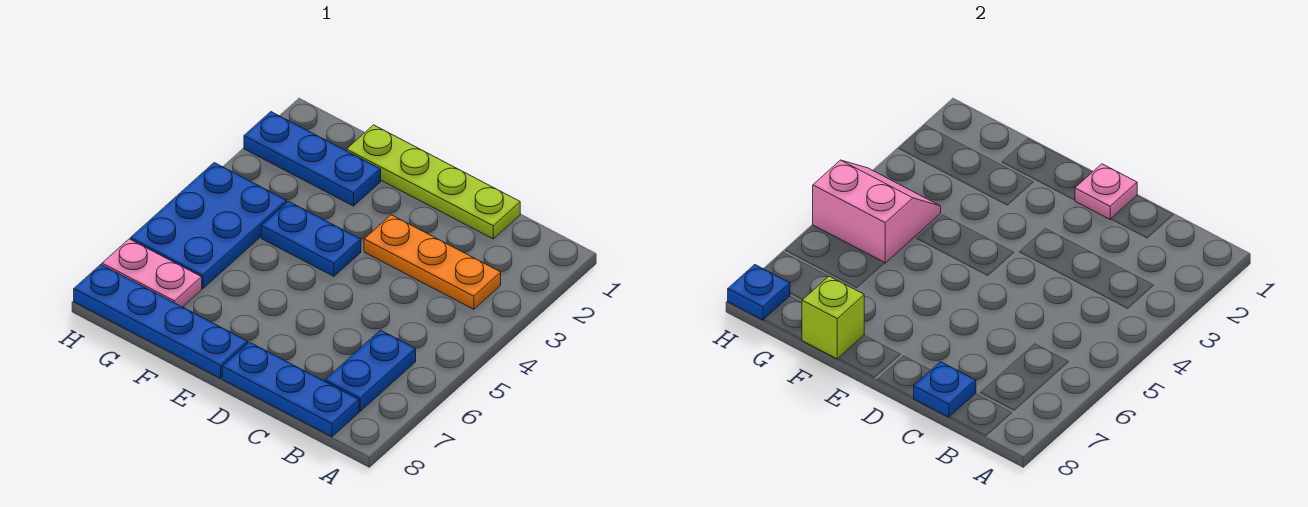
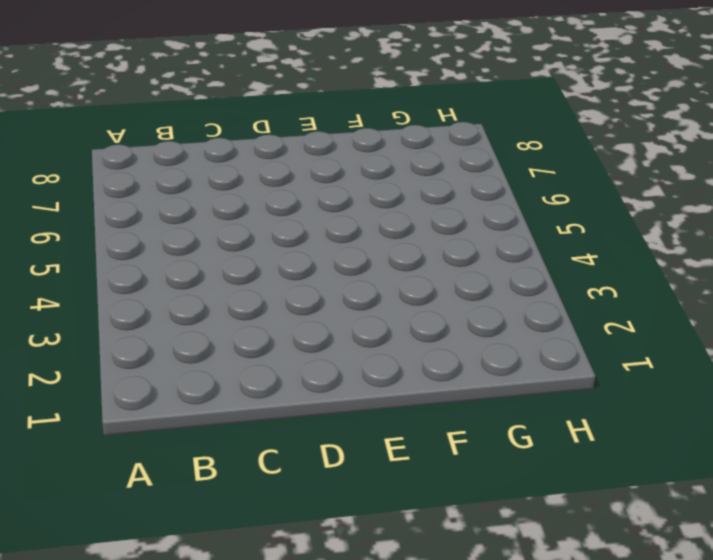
none -> orange plate B3:D3 level 1
none -> blue plate B6:B7 level 1
none -> blue plate B8:D8 level 1

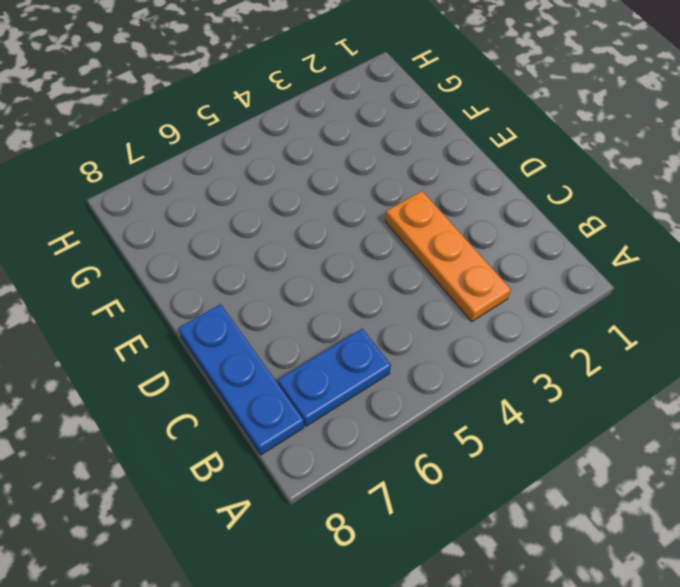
none -> lime plate C1:F1 level 1
none -> blue plate E4:F4 level 1
none -> blue plate E8:H8 level 1

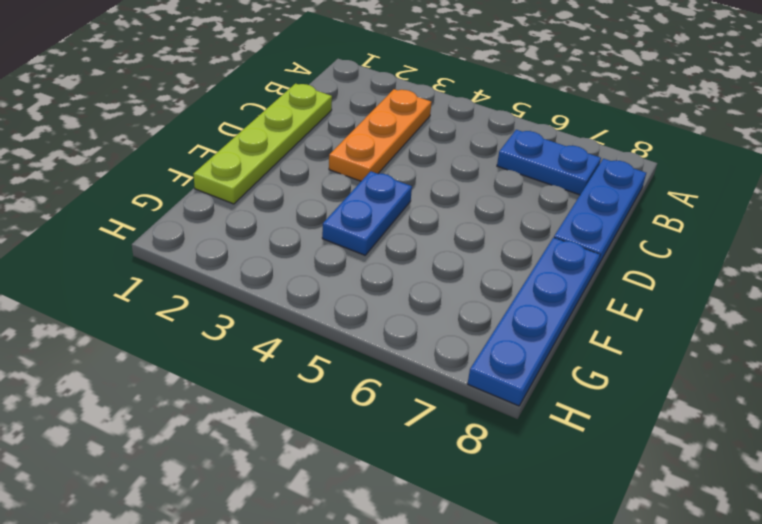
none -> blue plate F2:H2 level 1
none -> blue plate G4:H6 level 1
none -> pink plate G7:H7 level 1

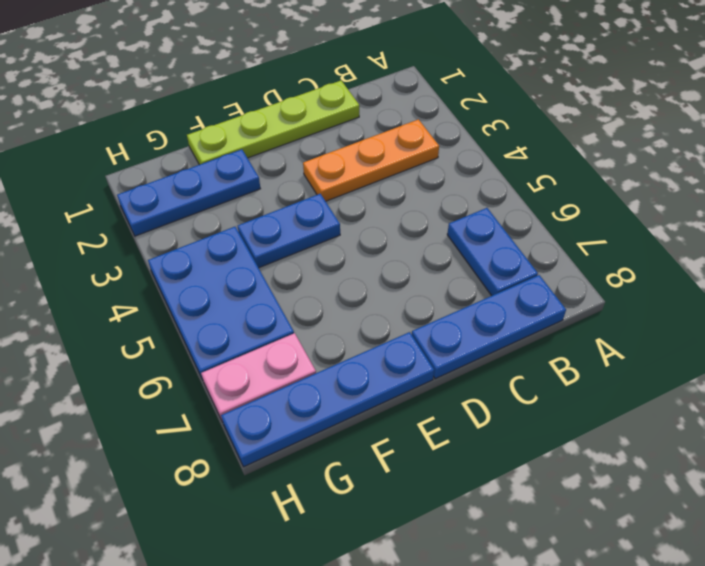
none -> blue plate C8 level 2
none -> pink plate D1 level 2
none -> lime brick F8 level 2

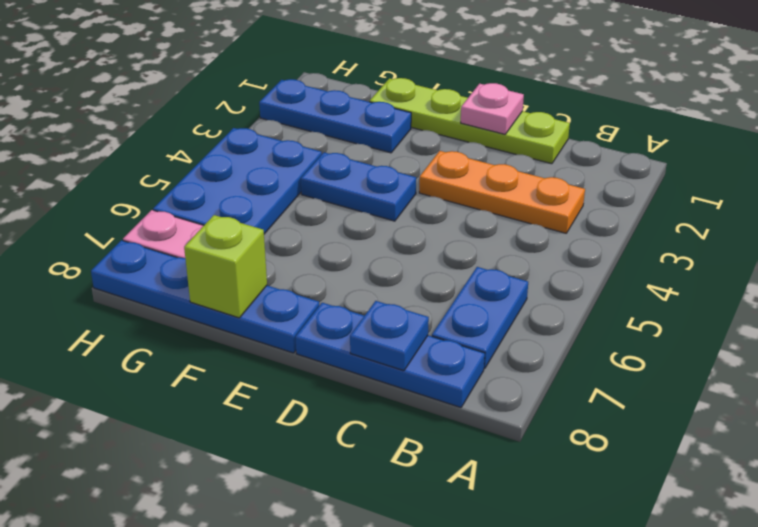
none -> pink slope G4:H5 level 2 top 5
none -> blue plate H8 level 2

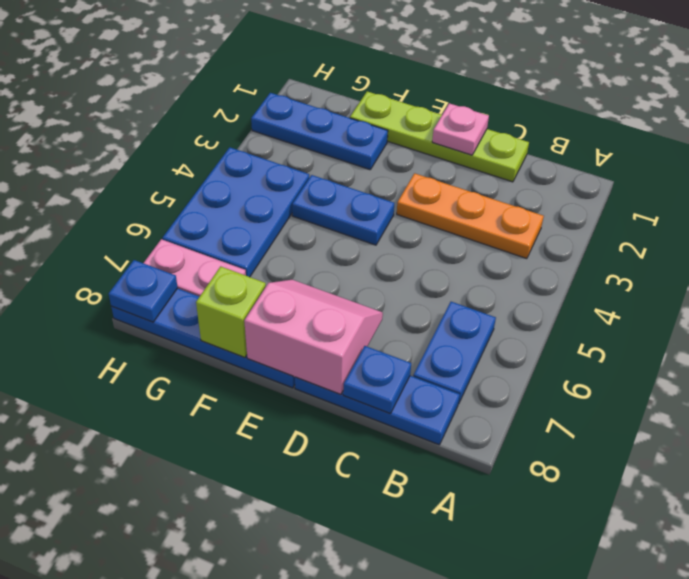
pink slope D7:E8 level 2 top 8 -> pink slope G4:H5 level 2 top 5

